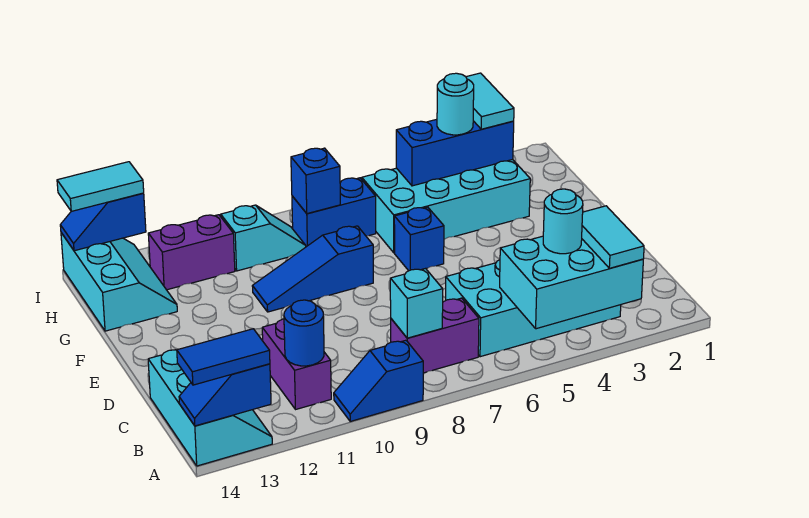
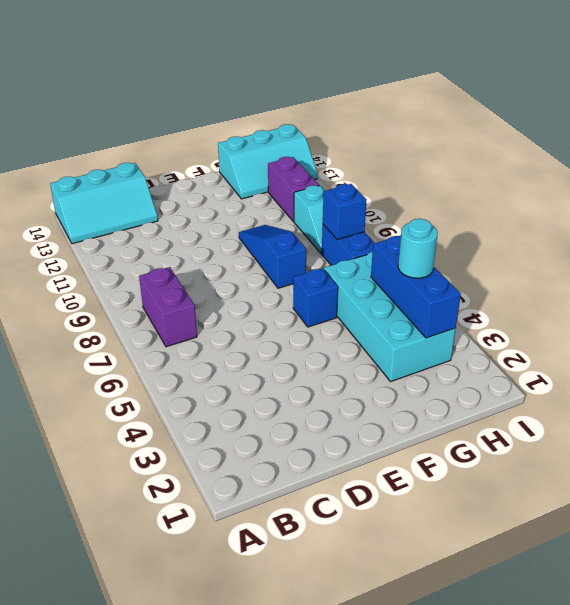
none -> blue slope A9:A10 level 1 top 9
none -> cyan brick B3:C6 level 1
none -> purple brick B11:C11 level 1

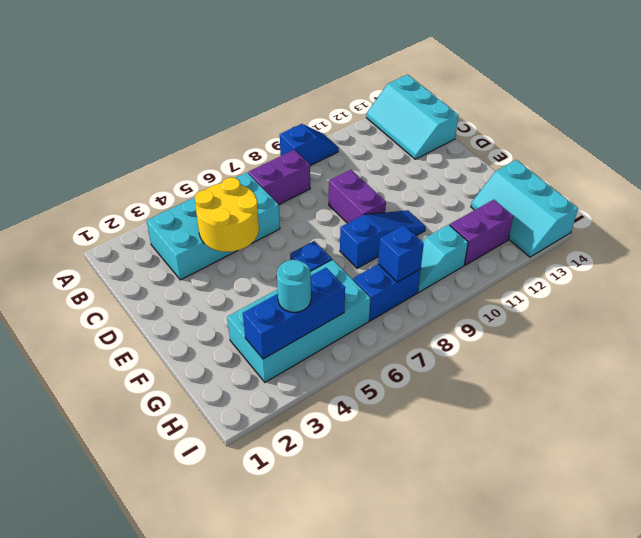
yellow round brick C4:D5 level 2 -> none
purple brick D9:E9 level 1 -> purple brick B11:C11 level 1
none -> cyan brick A3:B5 level 2
none -> blue slope A13:A14 level 2 top 13
none -> cyan brick B8 level 2

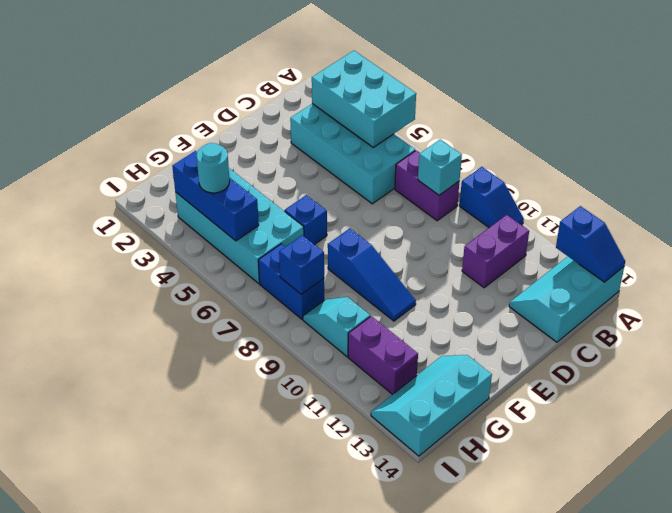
none -> blue round brick B11 level 2
none -> blue slope I13:I14 level 2 top 13
none -> cyan tile A3:B3 level 3

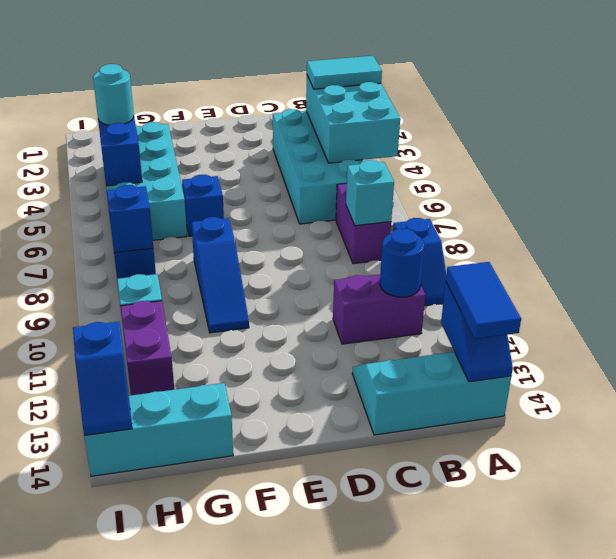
none -> cyan round brick B4 level 3
none -> cyan tile H3:I3 level 3
none -> cyan tile I13:I14 level 3

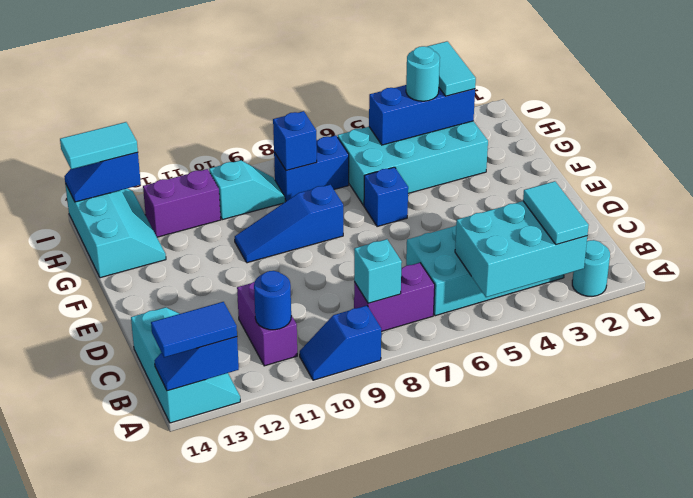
cyan round brick A2 level 1 -> cyan round brick B4 level 3

